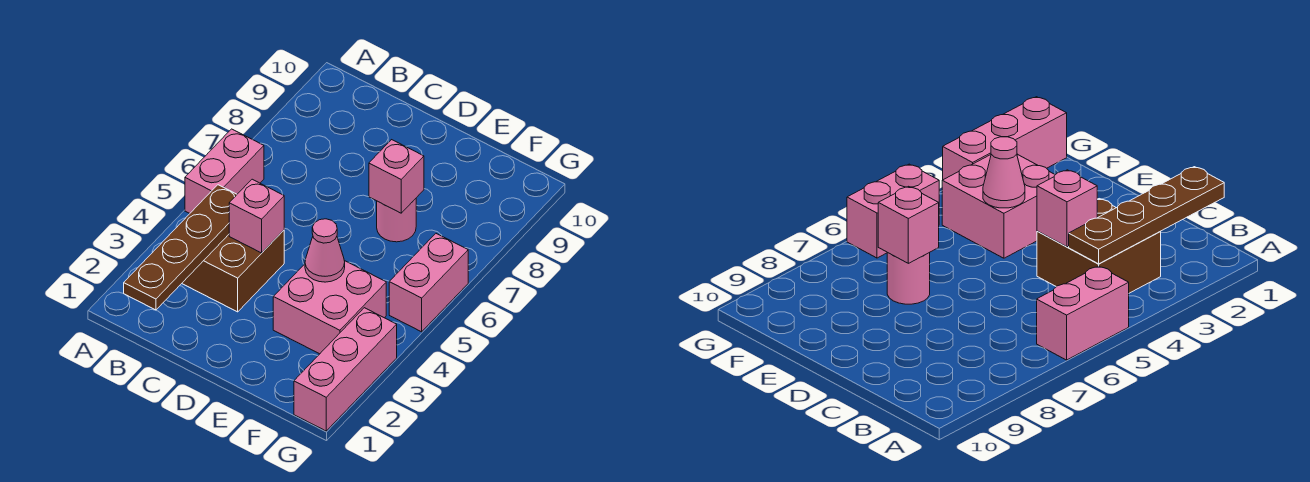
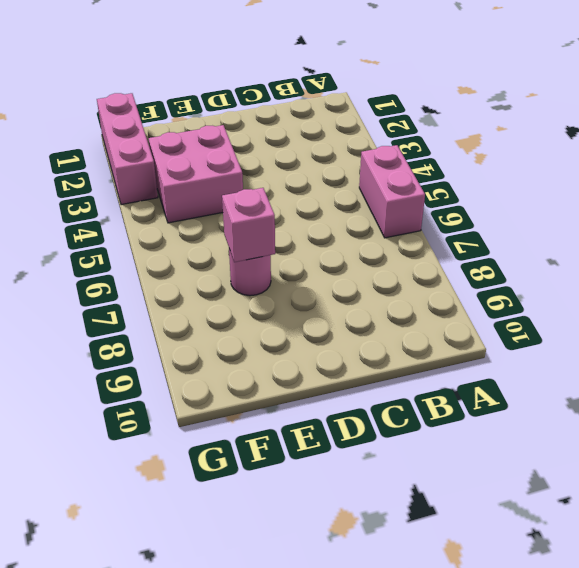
none -> brown brick B3:C4 level 1
none -> pink brick G5:G6 level 1

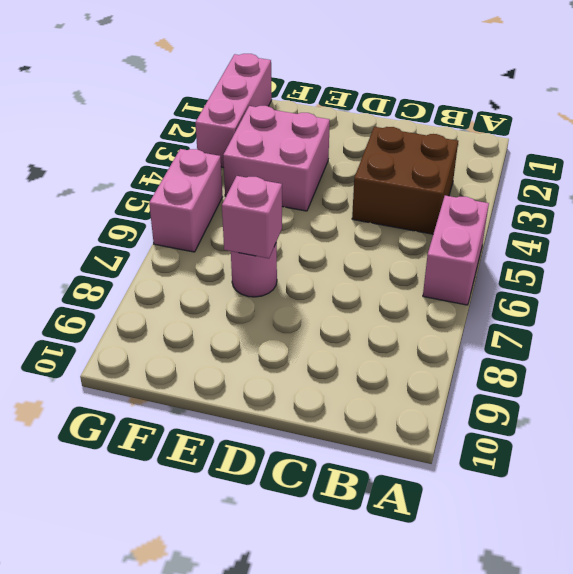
none -> brown plate B1:B4 level 2
none -> pink brick C4 level 2

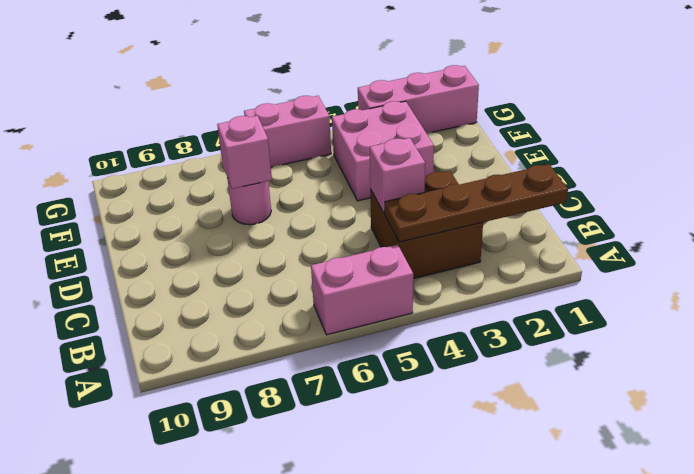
none -> pink cone E4 level 2

